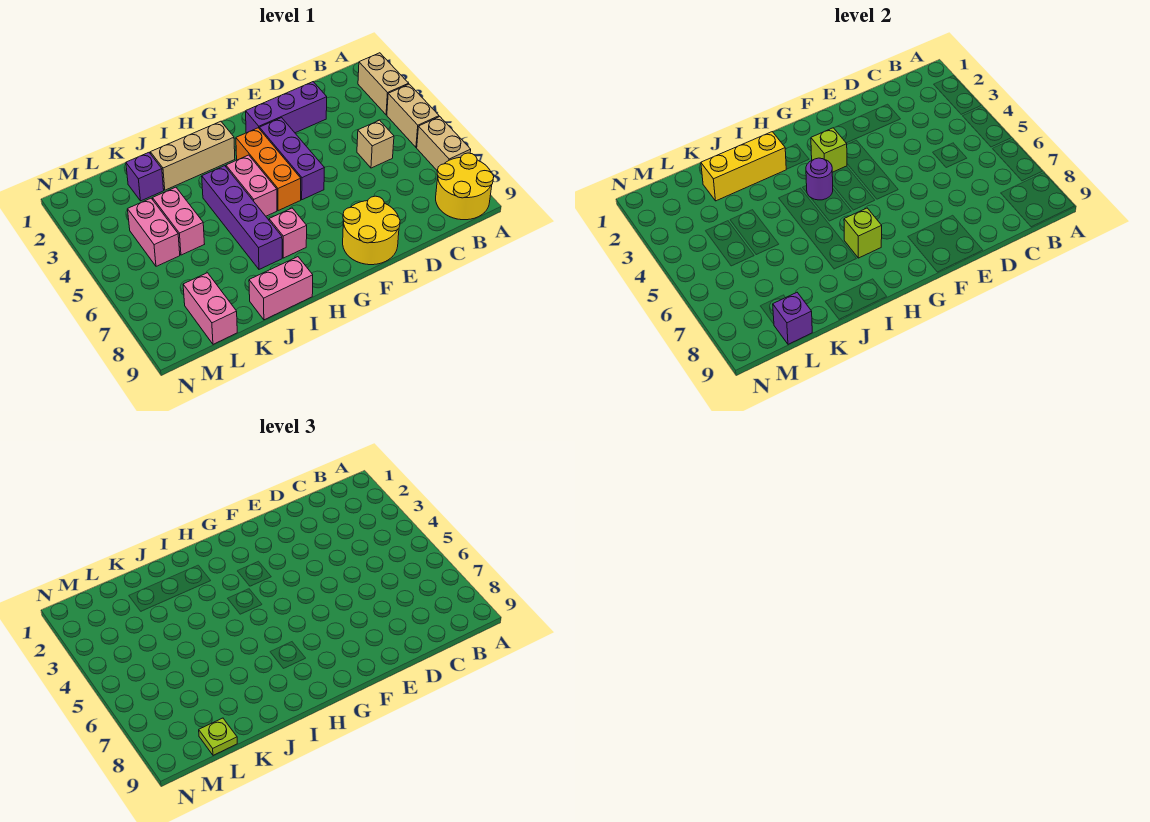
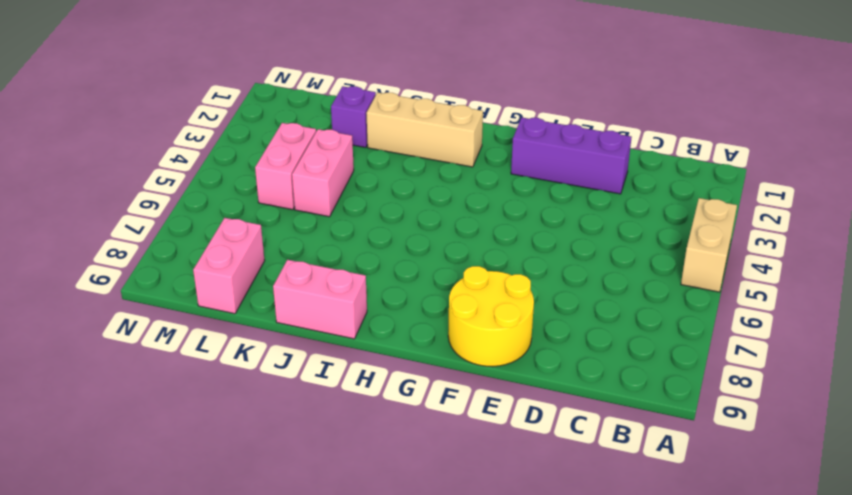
none -> tan brick A2:A3 level 1
none -> tan brick A6:A7 level 1
none -> yellow round brick A8:B9 level 1

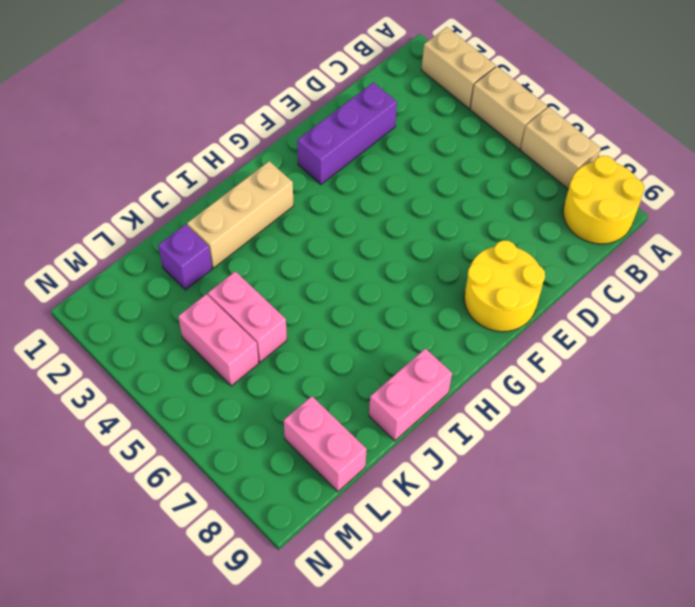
none -> tan brick C5 level 1
none -> purple brick F3:F5 level 1
none -> orange brick G3:G5 level 1

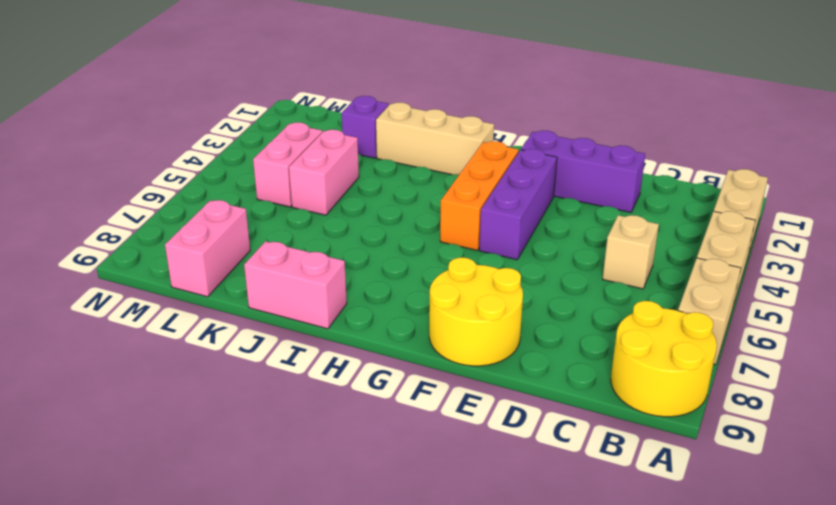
none -> pink brick H4:H5 level 1
none -> pink brick H7 level 1
none -> purple brick I4:I7 level 1

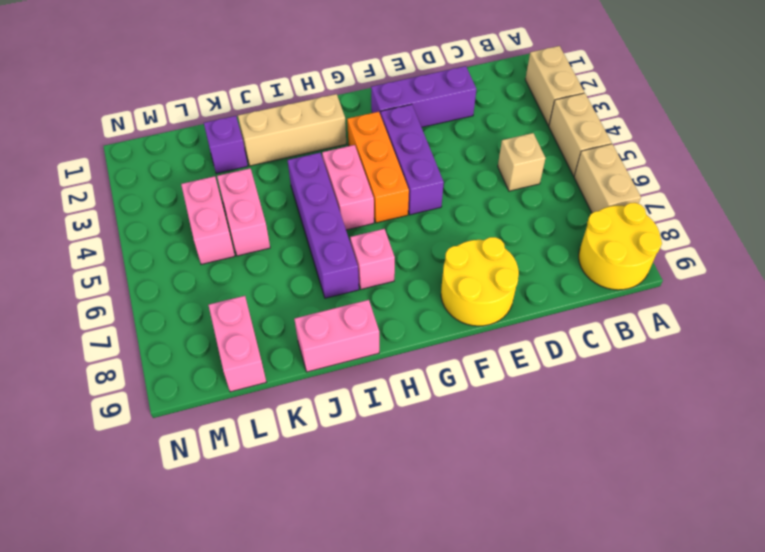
none -> lime brick G3 level 2
none -> purple round brick H4 level 2
none -> lime brick H7 level 2

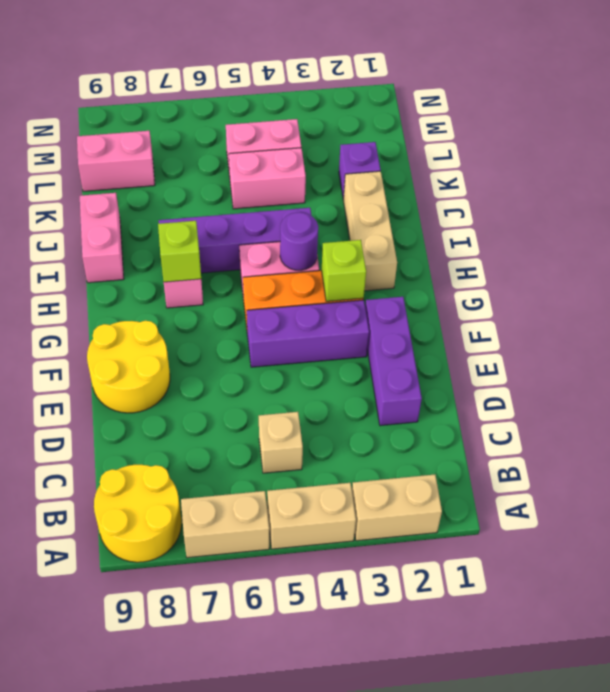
none -> yellow brick I2:K2 level 2
none -> purple brick L9 level 2
none -> lime plate L9 level 3

